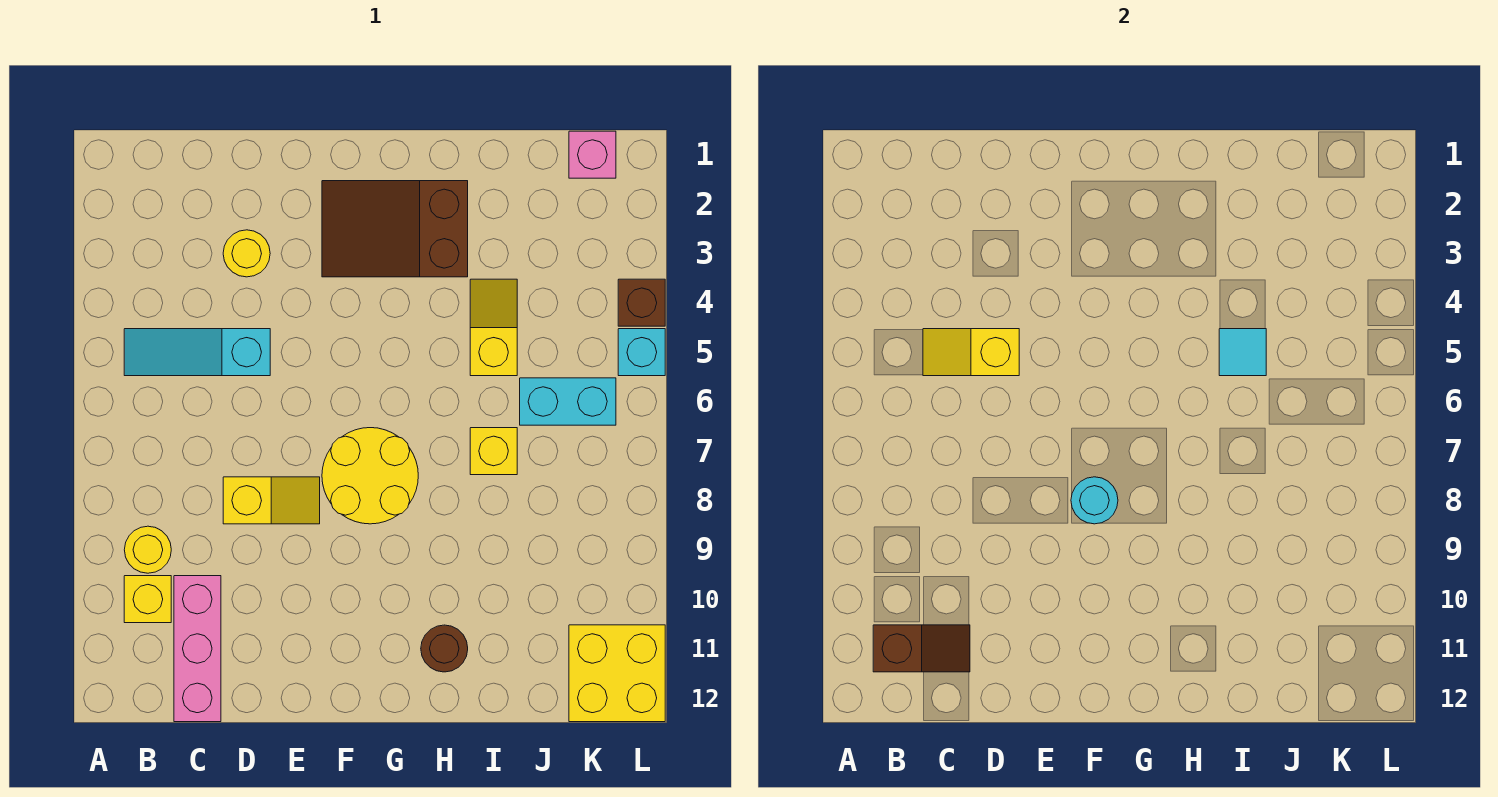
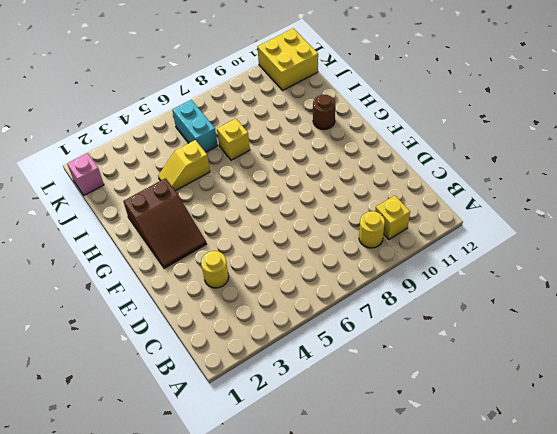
none -> cyan slope B5:D5 level 1 top D
none -> pink brick C10:C12 level 1
none -> yellow slope D8:E8 level 1 top D

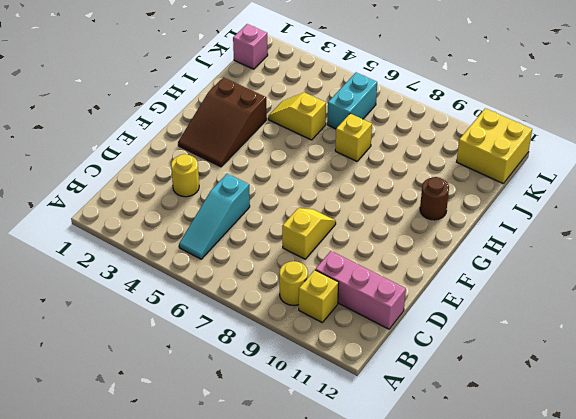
none -> yellow round brick F7:G8 level 1
none -> brown brick L4 level 1
none -> cyan brick L5 level 1

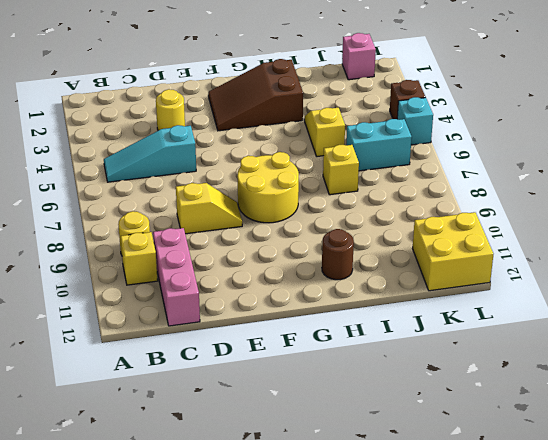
none -> brown slope B11:C11 level 2 top B
none -> yellow slope C5:D5 level 2 top D
none -> cyan round brick F8 level 2

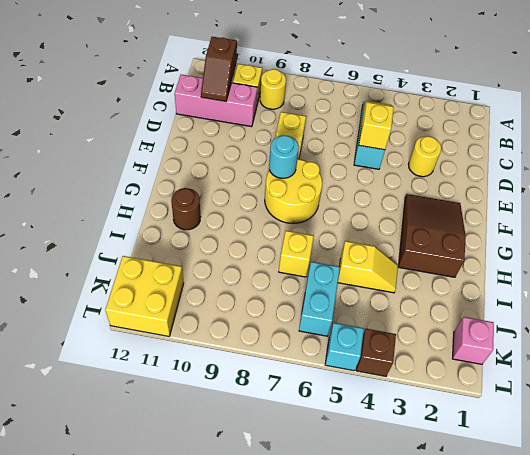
none -> cyan tile I5 level 2

